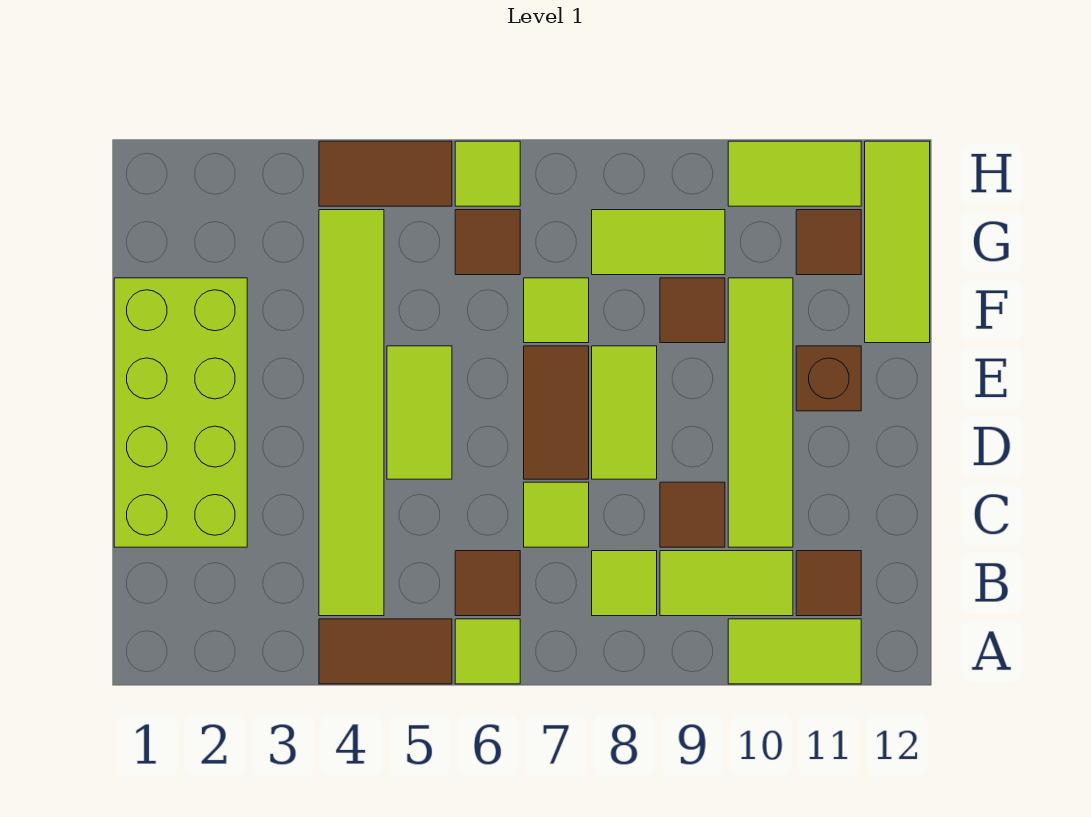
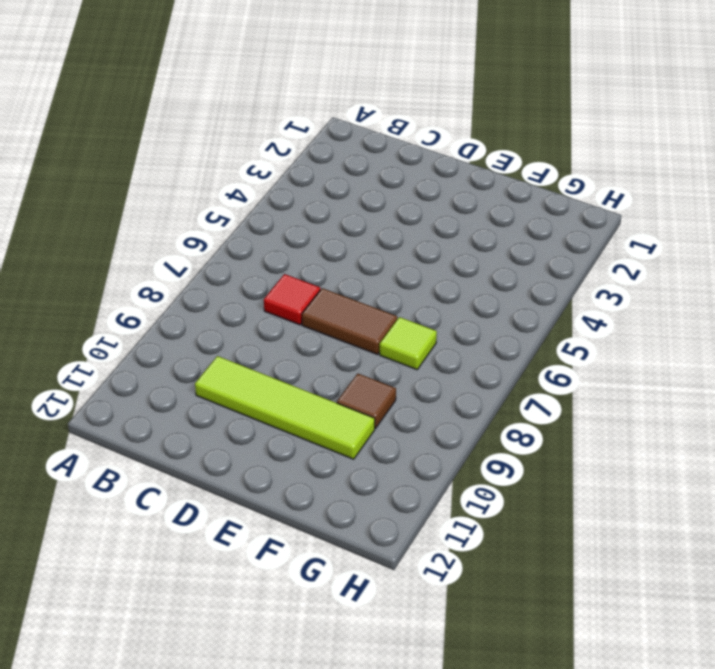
red tile C7 level 1 -> lime tile C7 level 1
none -> brown tile A4:A5 level 1
none -> lime tile A6 level 1
none -> lime tile A10:A11 level 1

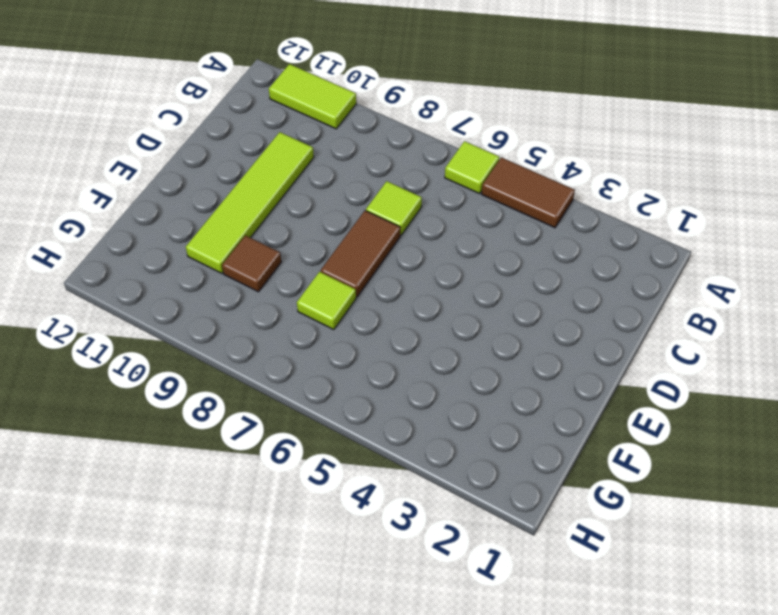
none -> lime tile B4:G4 level 1
none -> brown tile B6 level 1
none -> lime tile B8 level 1

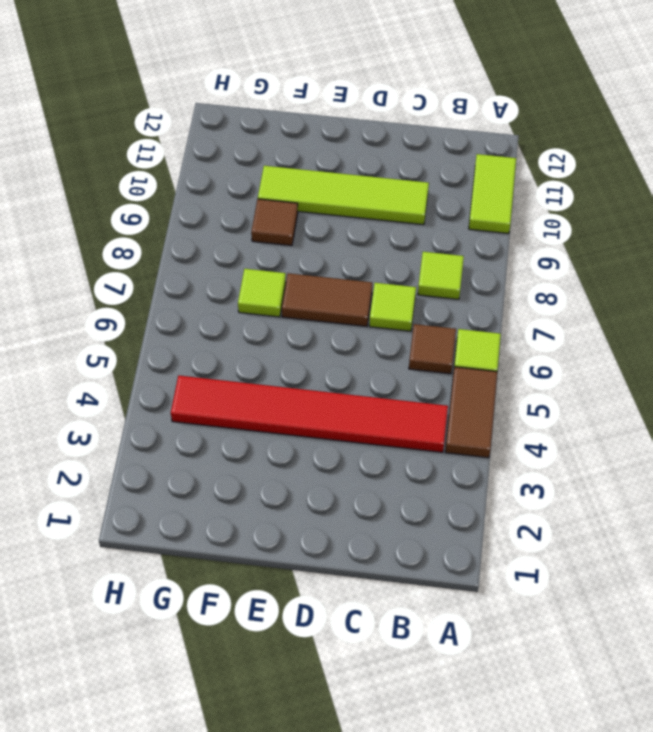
red tile B4:G4 level 1 -> lime tile B4:G4 level 1
none -> lime tile B9:B10 level 1
none -> brown tile B11 level 1
none -> lime brick C1:F2 level 1

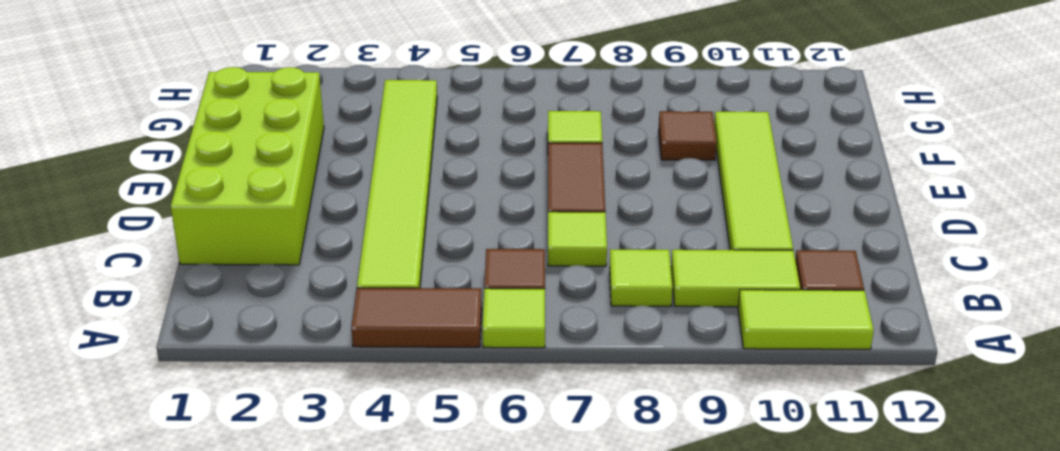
none -> brown tile C9 level 1
none -> lime tile D5:E5 level 1
none -> lime tile D8:E8 level 1

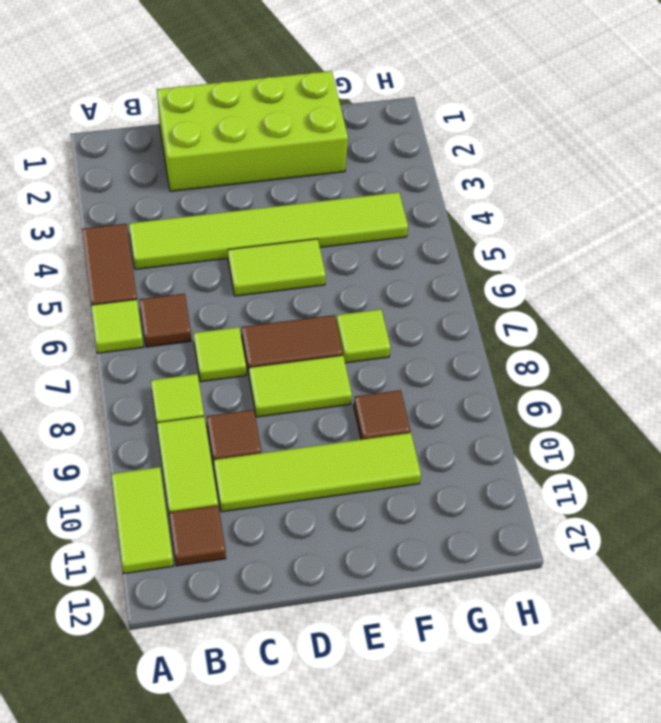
none -> brown brick E11 level 1
none -> lime tile F12:H12 level 1
none -> brown tile G6 level 1

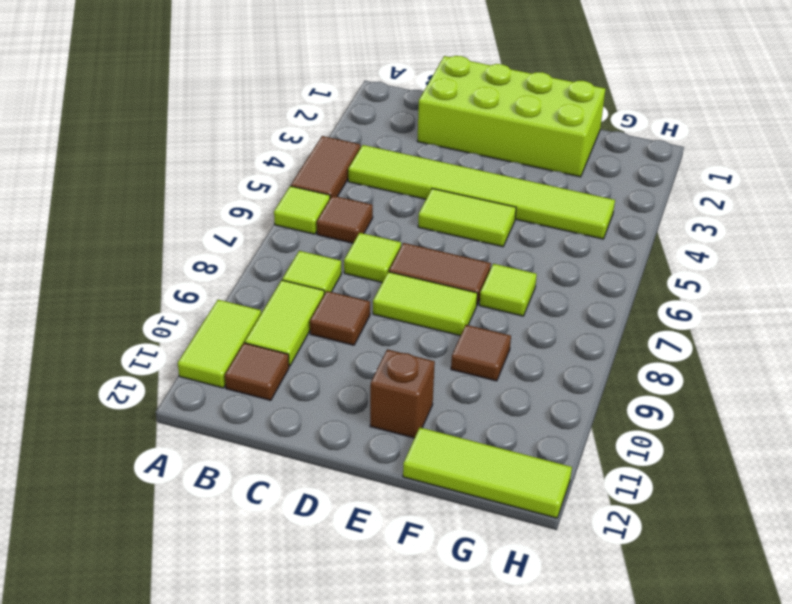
none -> lime tile C10:F10 level 1
none -> brown tile G6 level 1
none -> lime tile G8:G9 level 1

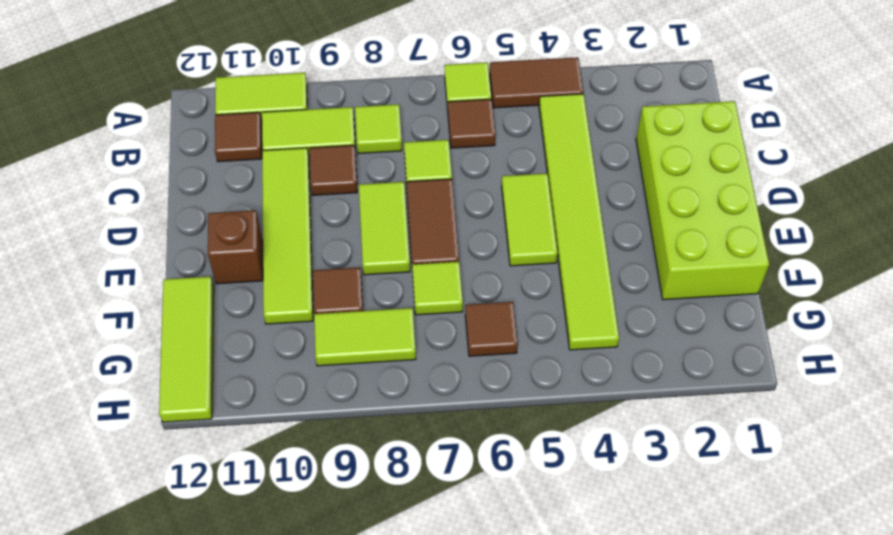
none -> brown tile G11 level 1
none -> brown tile H4:H5 level 1
none -> lime tile H6 level 1

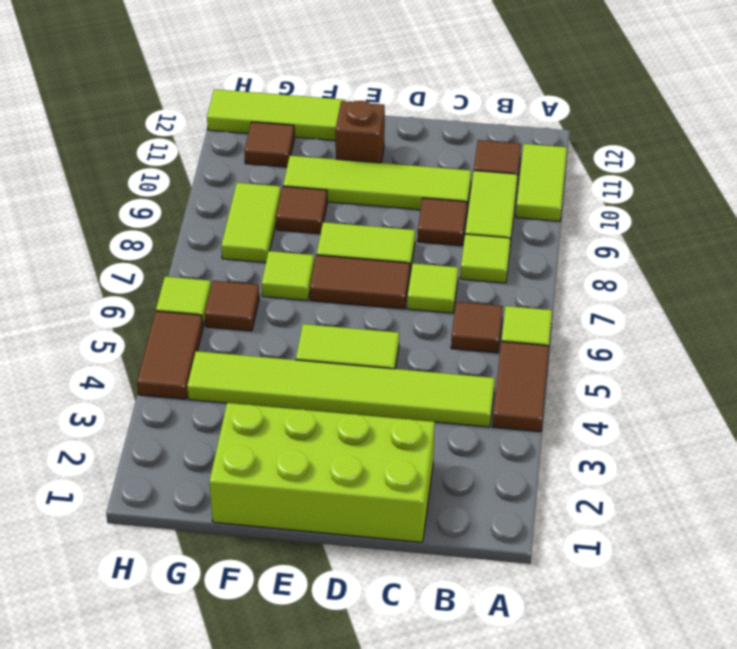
none -> lime tile H10:H11 level 1

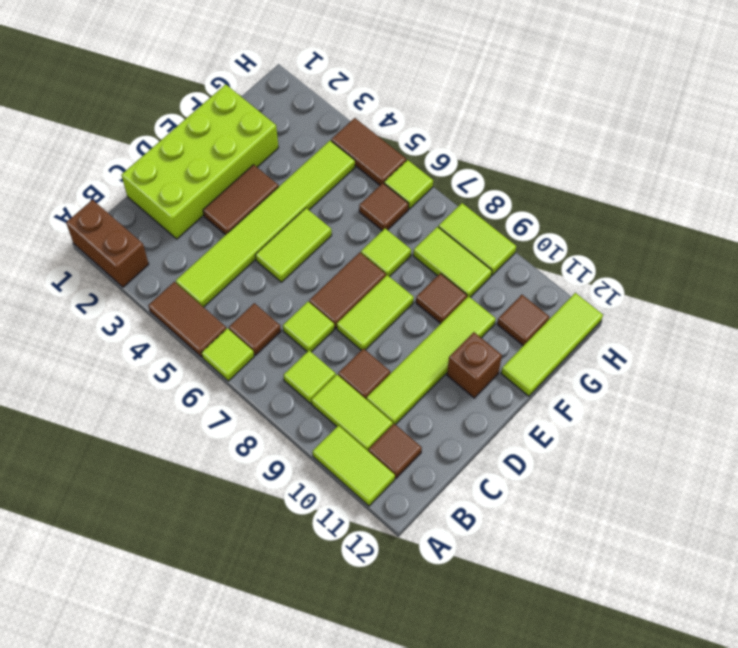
brown brick A1:A2 level 1 -> none
brown tile D3:E3 level 1 -> none
lime tile H8:H9 level 1 -> lime tile H10:H11 level 1

